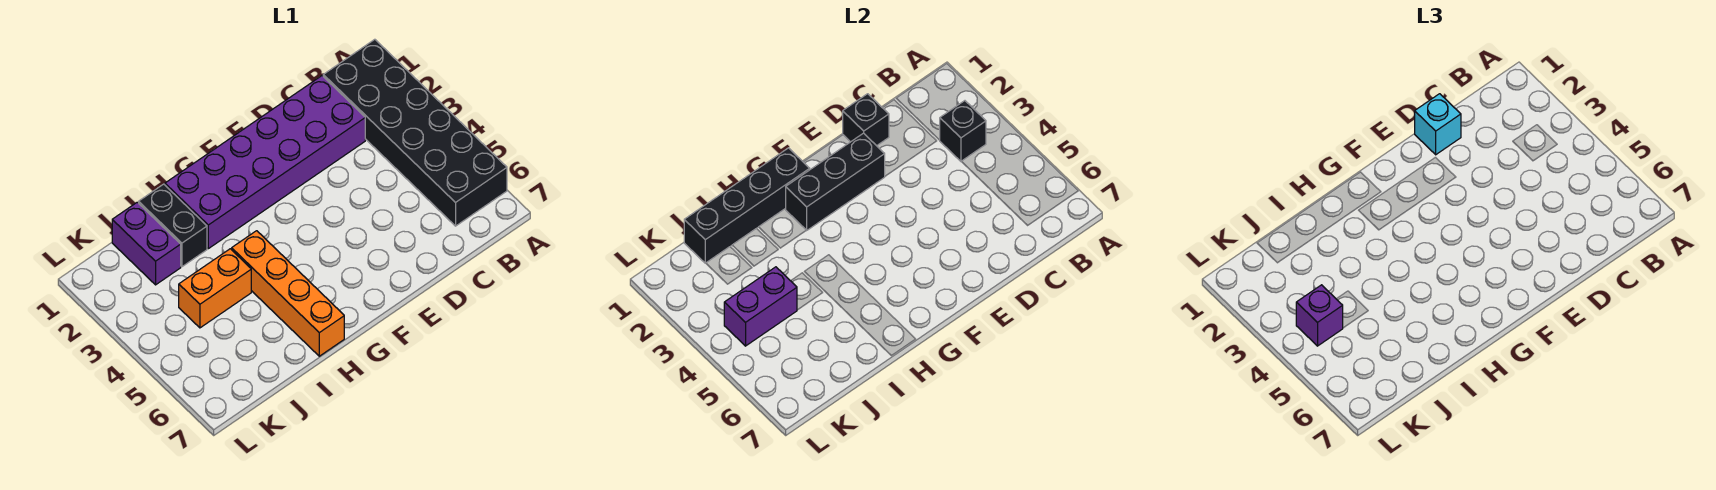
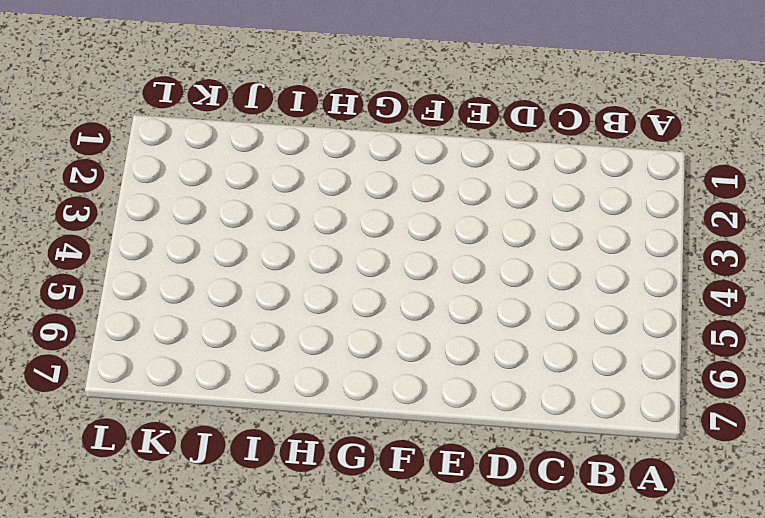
none -> black brick A1:B6 level 1
none -> purple brick C1:H2 level 1
none -> orange brick H4:H7 level 1

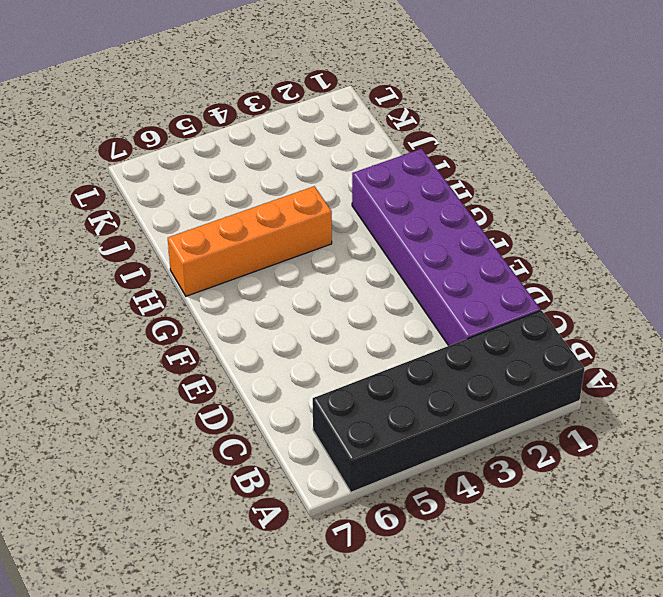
none -> black brick I1:I2 level 1
none -> orange brick I4:J4 level 1
none -> purple brick J1:J2 level 1

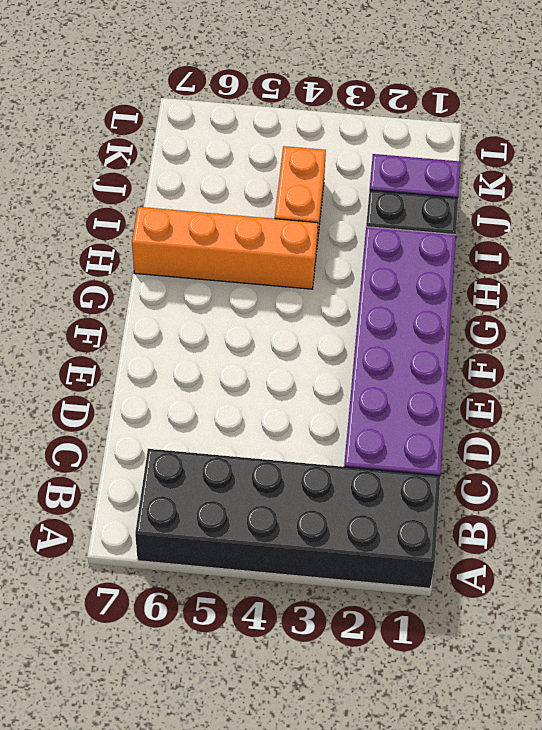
none -> black brick B3 level 2
none -> black brick D1 level 2
none -> black brick E2:G2 level 2

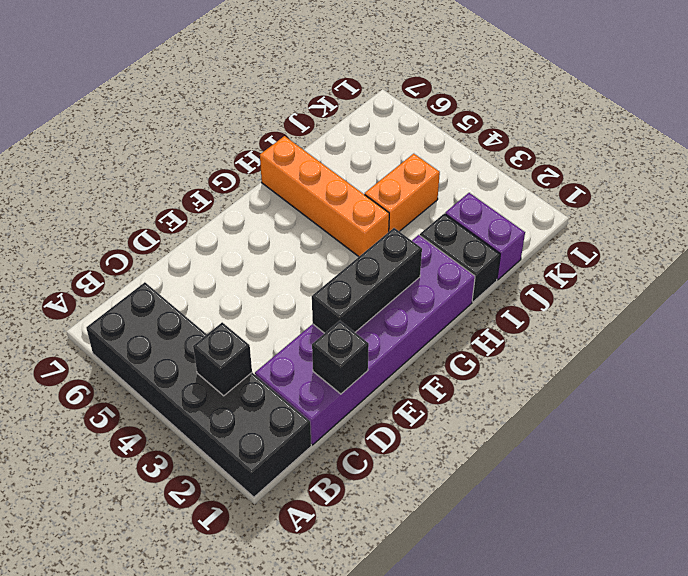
none -> black brick G1:J1 level 2
none -> purple brick J4:K4 level 2
none -> cyan brick D1 level 3

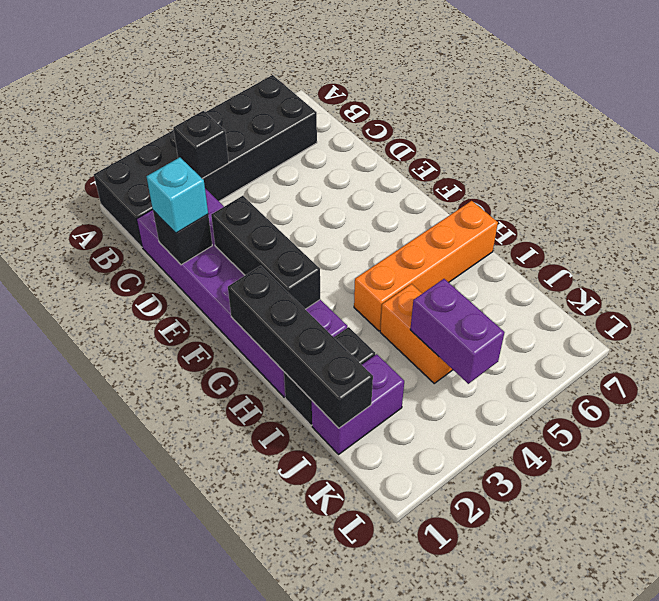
none -> purple brick K4 level 3

